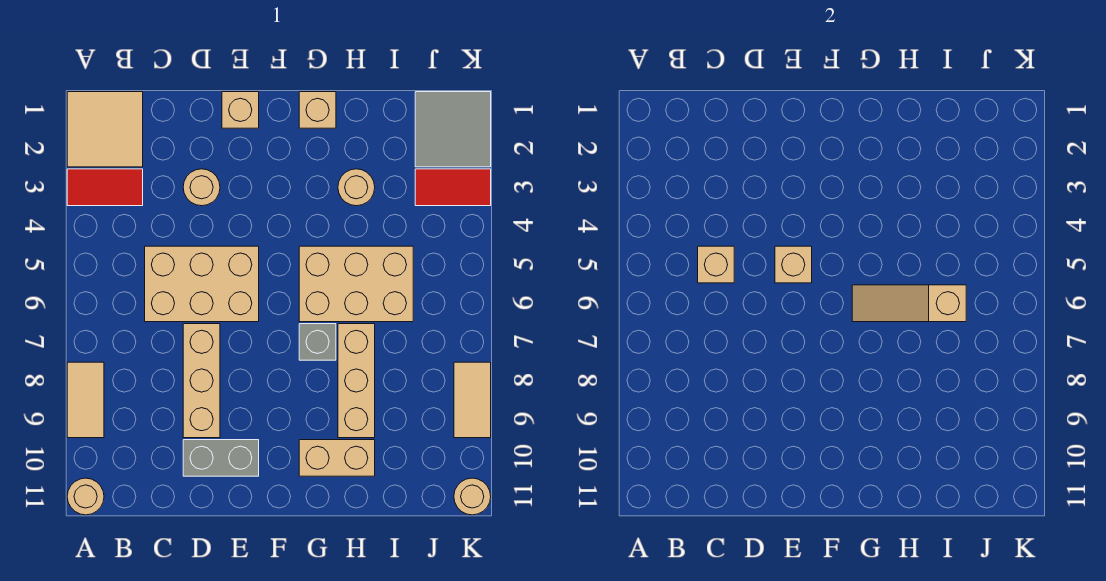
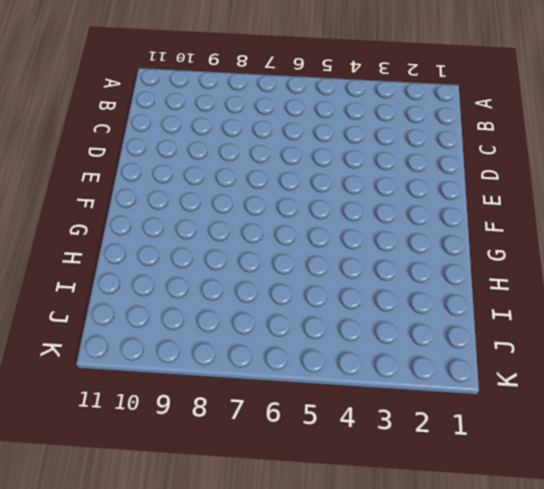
none -> tan tile A1:B2 level 1
none -> red tile A3:B3 level 1
none -> tan tile A8:A9 level 1

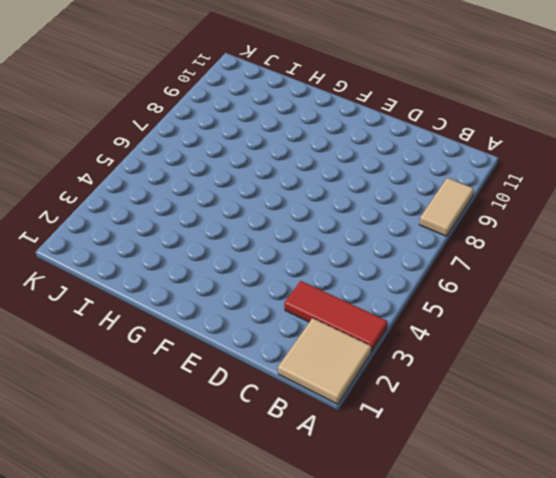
red tile A3:C3 level 1 -> red tile A3:B3 level 1
none -> tan round brick A11 level 1
none -> tan brick C5:E6 level 1
none -> tan round brick D3 level 1

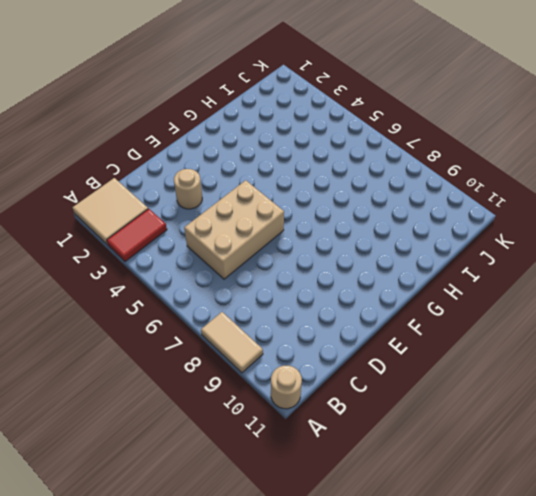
none -> tan brick D7:D9 level 1
none -> grey brick D10:E10 level 1
none -> tan brick E1 level 1

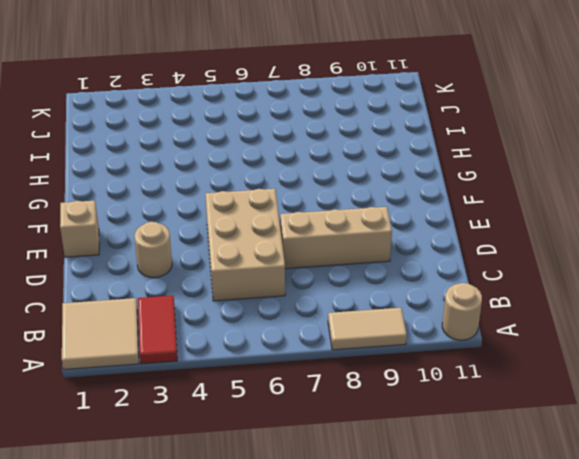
none -> grey brick D10:E10 level 1
none -> tan brick G1 level 1
none -> tan brick G5:I6 level 1

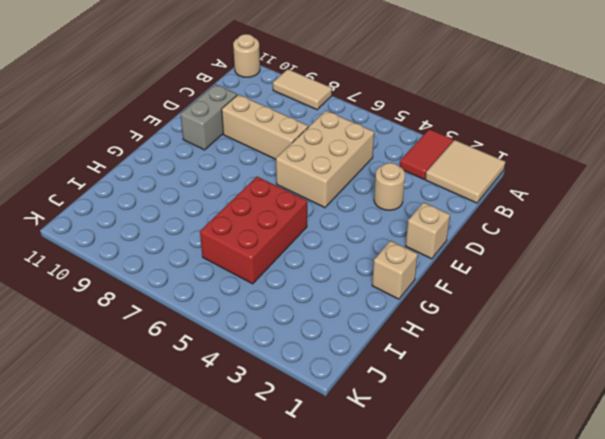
red brick G5:I6 level 1 -> tan brick G5:I6 level 1
none -> grey brick G7 level 1
none -> tan brick G10:H10 level 1
none -> tan round brick H3 level 1

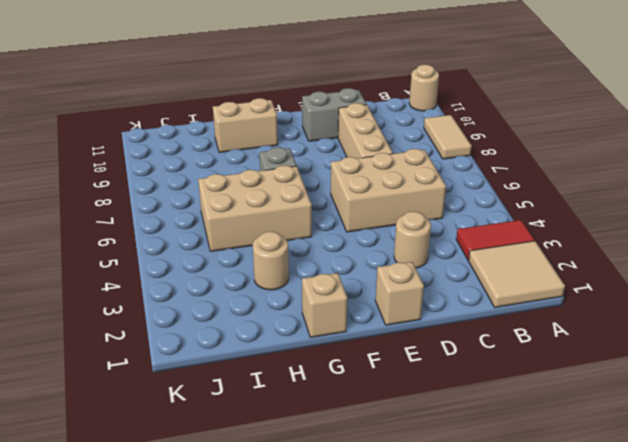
none -> tan brick H7:H9 level 1
none -> grey tile J1:K2 level 1
none -> red tile J3:K3 level 1

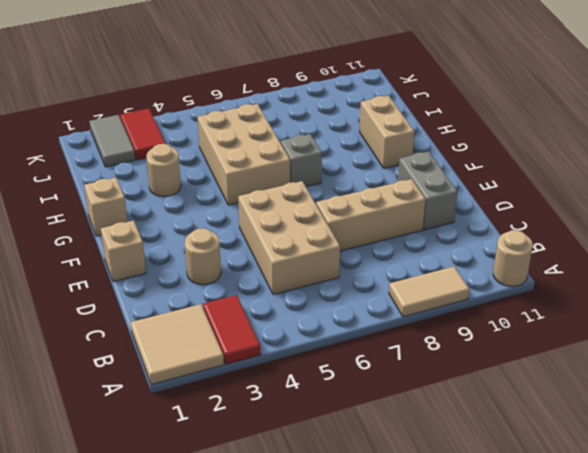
grey tile J2:K2 level 1 -> grey tile J1:K2 level 1
none -> tan brick H7:H9 level 1
none -> tan tile K8:K9 level 1
none -> tan round brick K11 level 1

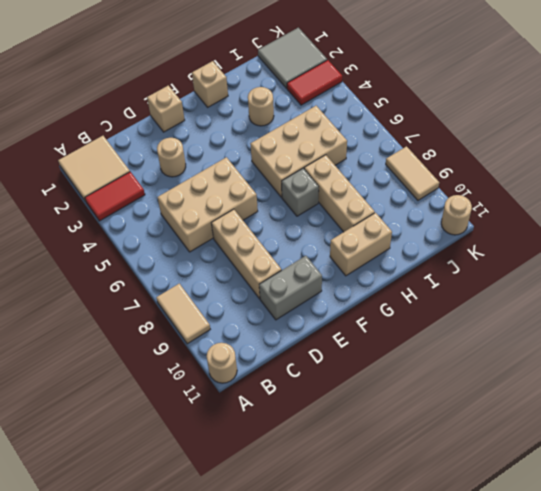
none -> tan brick C5 level 2
none -> tan brick E5 level 2
none -> tan slope G6:I6 level 2 top I

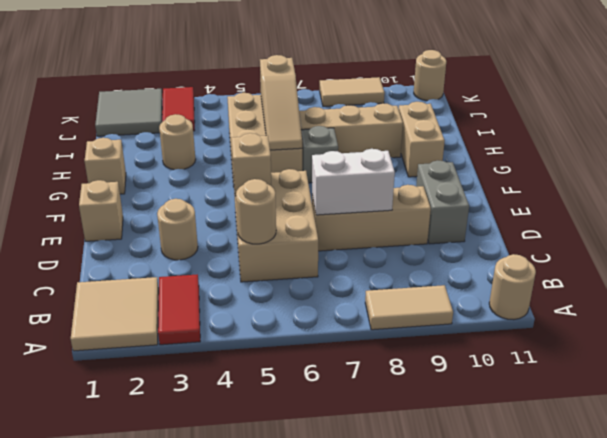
tan round brick C5 level 2 -> tan brick C5 level 2
white brick D7:D8 level 2 -> none

